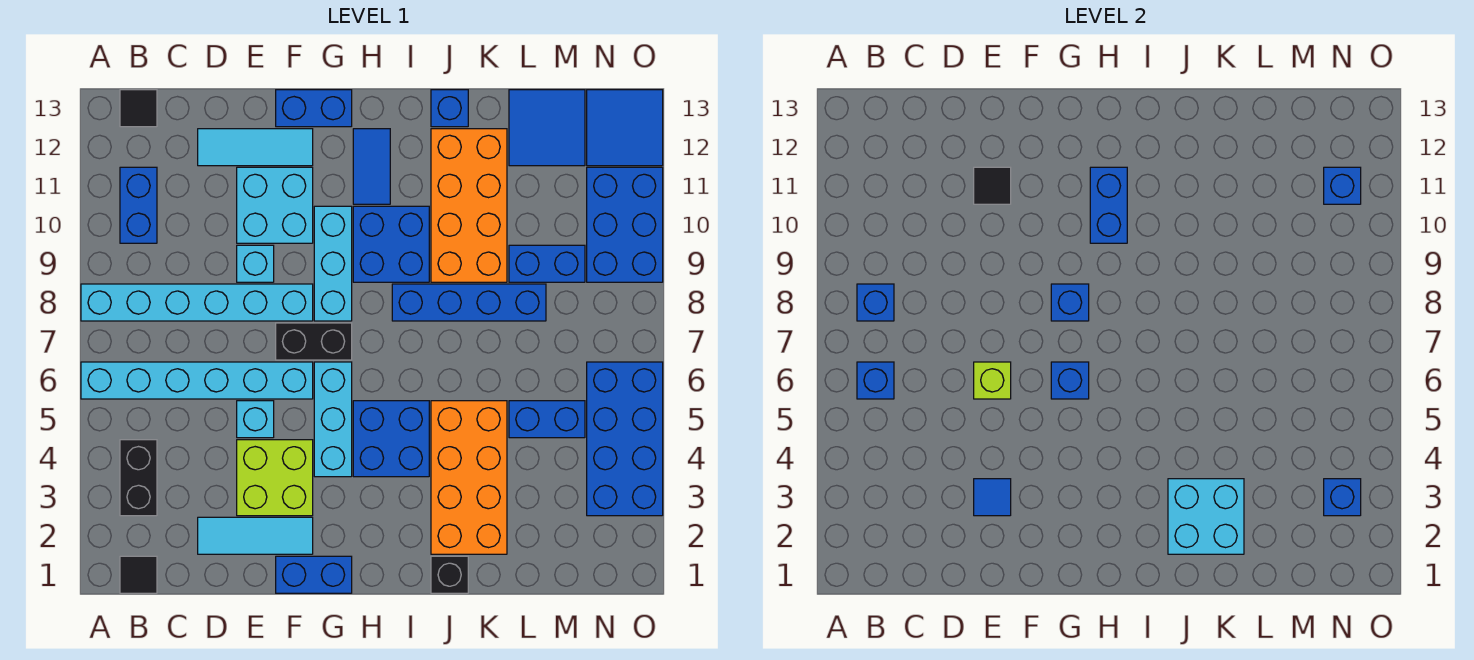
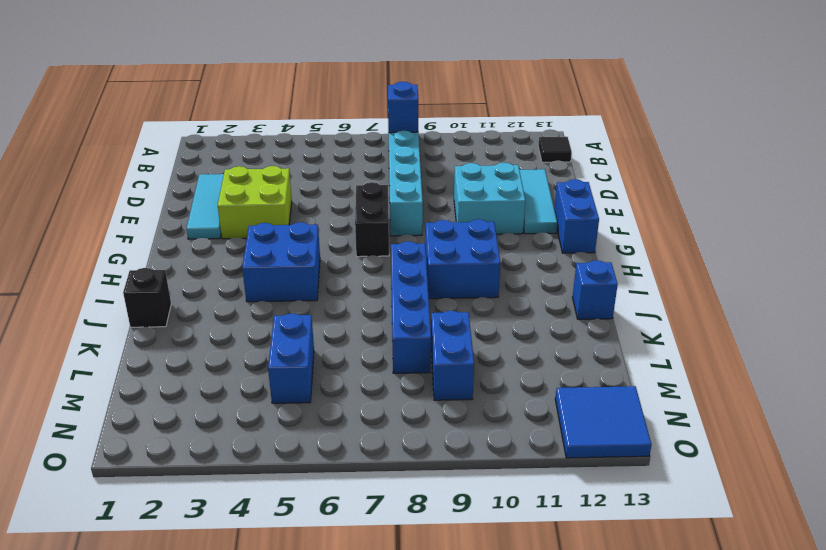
none -> cyan brick A6:F6 level 1
none -> black tile B1 level 1
none -> black brick B3:B4 level 1
none -> blue brick B10:B11 level 1

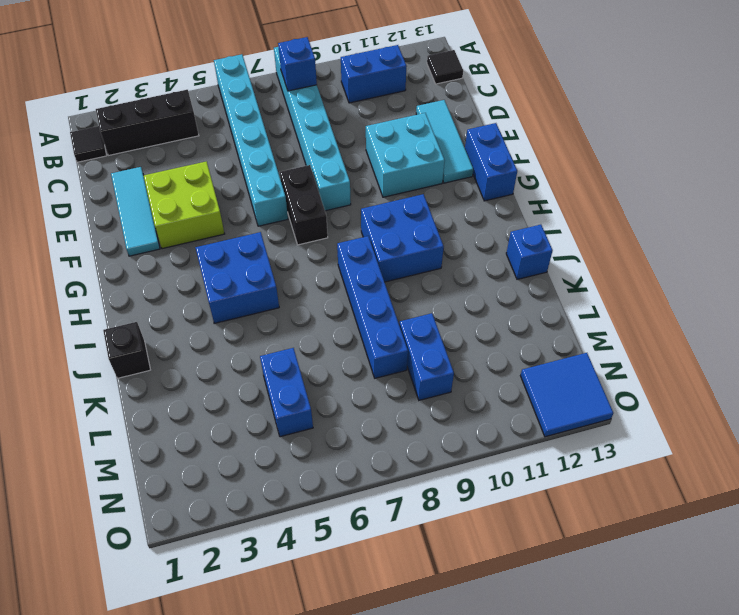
black brick B2:B4 level 1 -> black brick B3:B4 level 1
none -> cyan brick E5 level 1
none -> cyan brick E9 level 1
none -> blue brick F1:G1 level 1
none -> cyan brick G4:G6 level 1

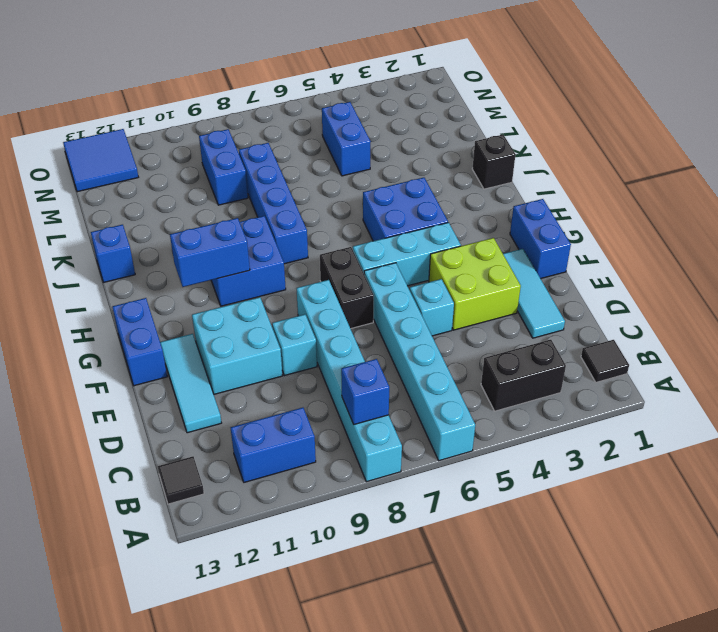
none -> cyan brick G8:G10 level 1
none -> blue tile H11:H12 level 1
none -> orange brick J2:K5 level 1
none -> orange brick J9:K12 level 1

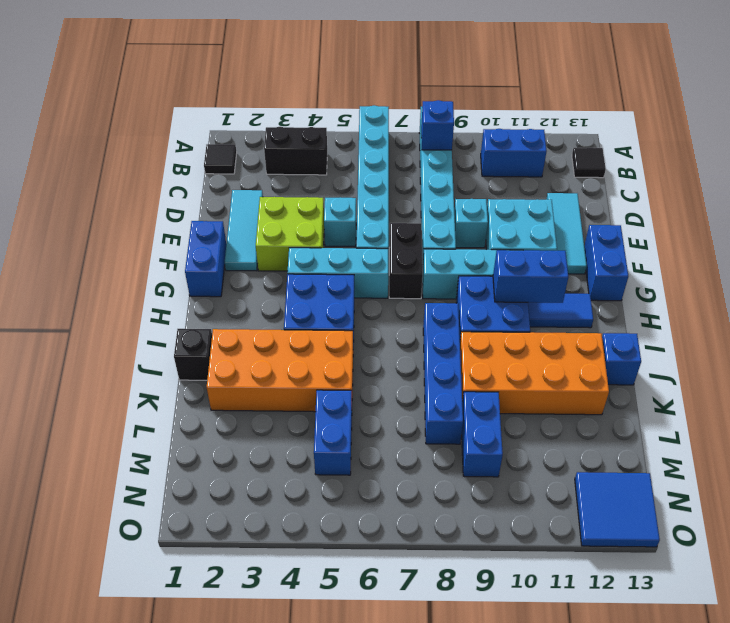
none -> blue tile L12:M13 level 1
none -> blue brick N3:O6 level 1
none -> blue brick N9:O11 level 1
none -> blue brick B6 level 2

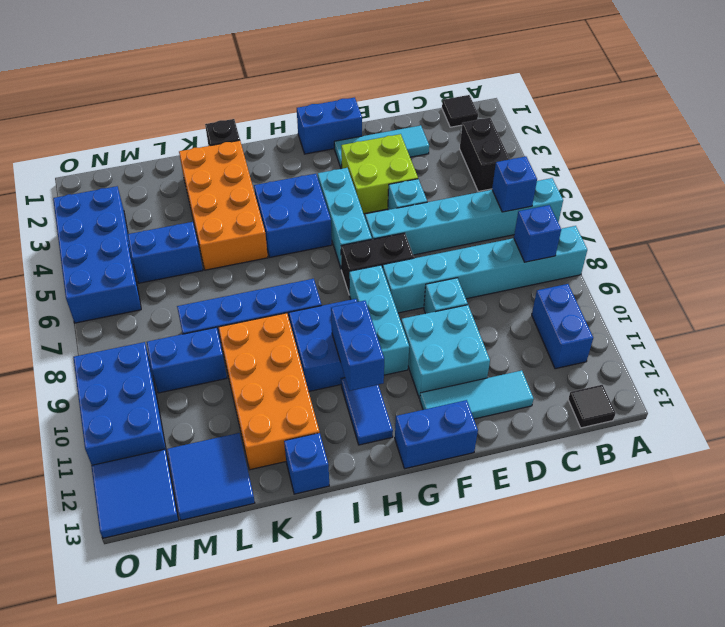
none -> blue tile E3 level 2
none -> lime brick E6 level 2
none -> black tile E11 level 2
none -> blue brick G6 level 2

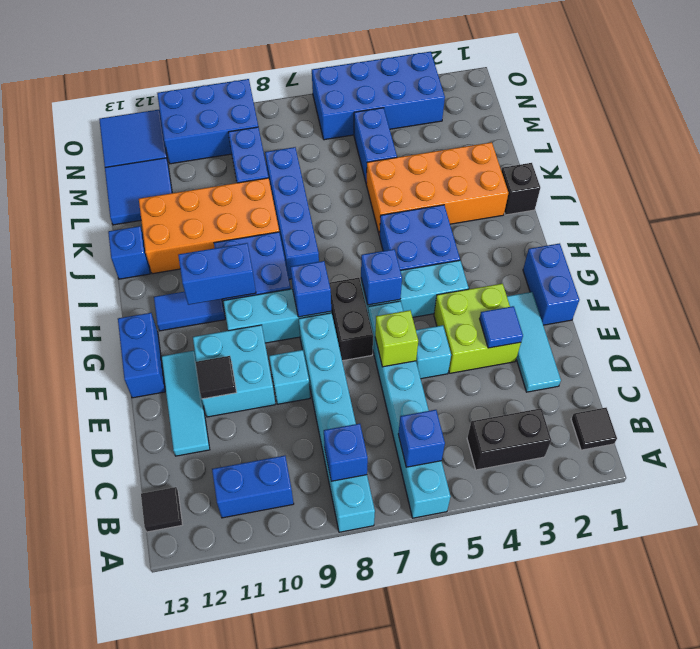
none -> cyan brick J2:K3 level 2
none -> blue brick N3 level 2
none -> blue brick N11 level 2

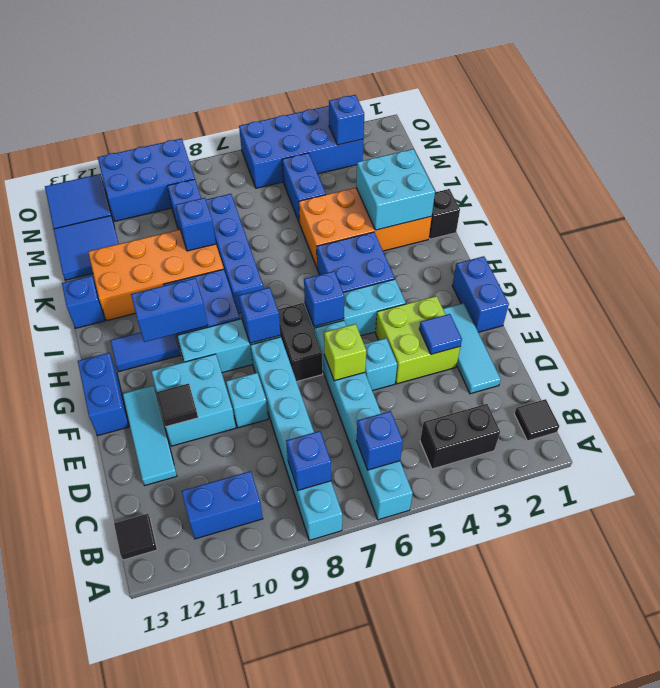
blue brick K9 level 2 -> blue brick N11 level 2

